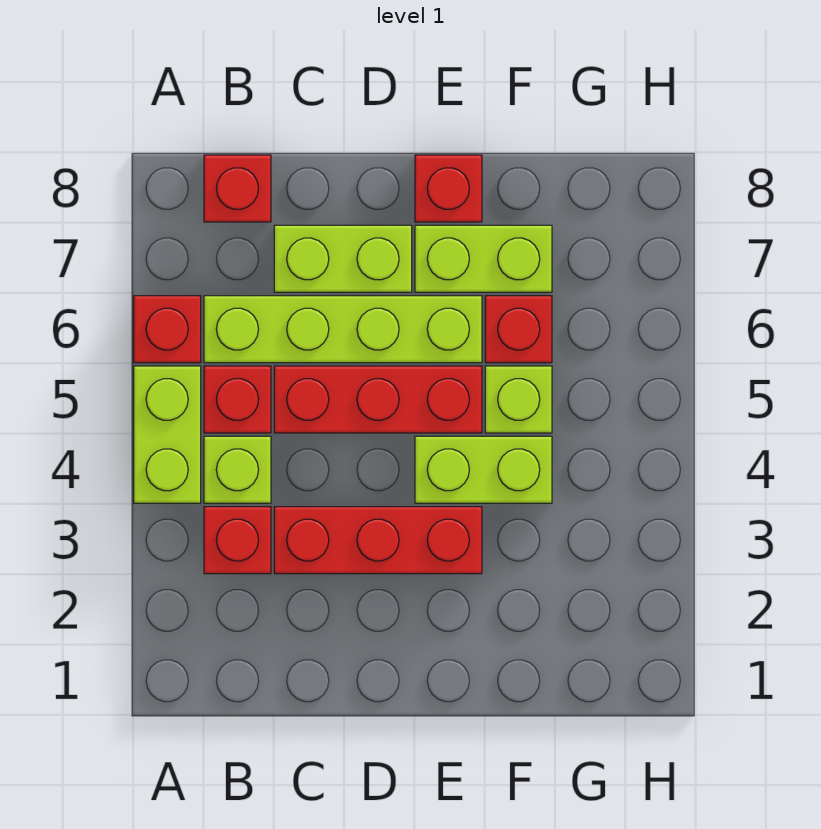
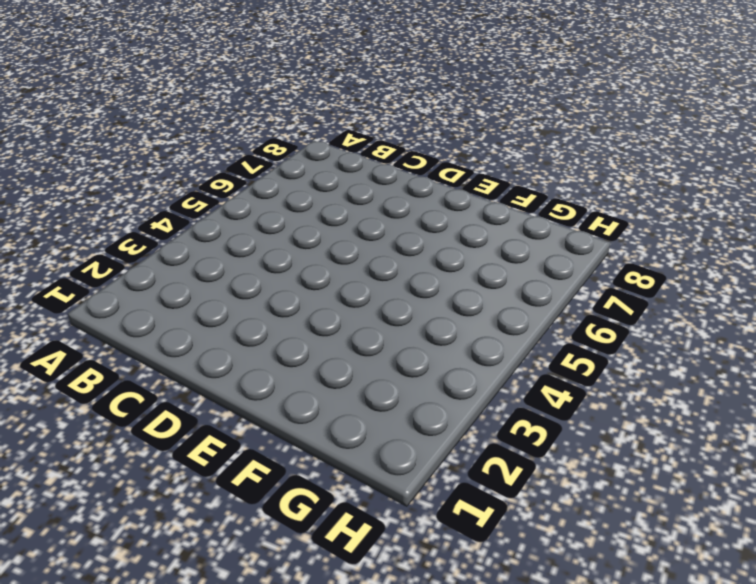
none -> lime brick A4:A5 level 1
none -> red brick A6 level 1
none -> red brick B3 level 1

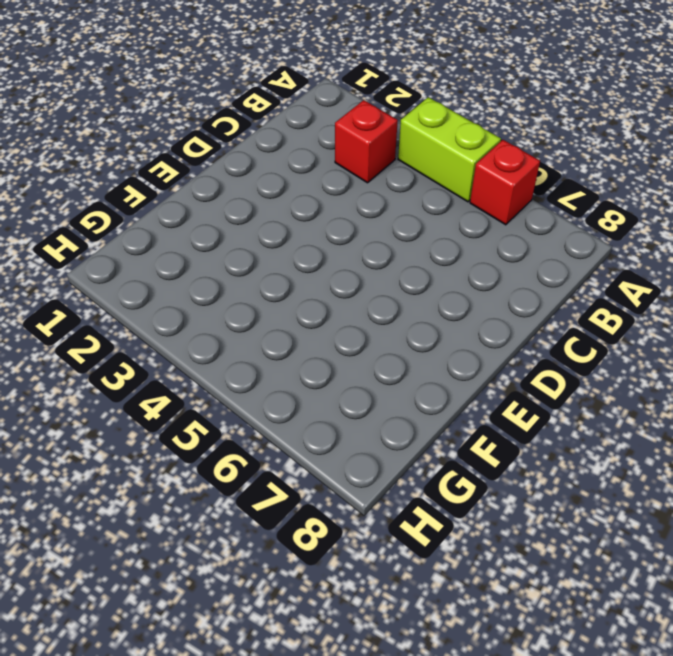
none -> lime brick B4 level 1
none -> red brick B5 level 1
none -> lime brick B6:E6 level 1

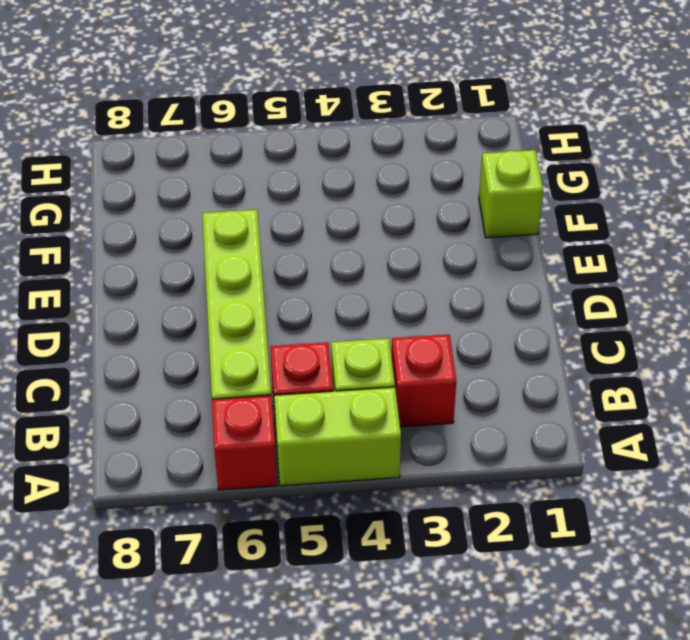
lime brick F1 level 1 -> lime brick F5 level 1
none -> red brick B8 level 1
none -> red brick C3:E3 level 1
none -> red brick C5:E5 level 1

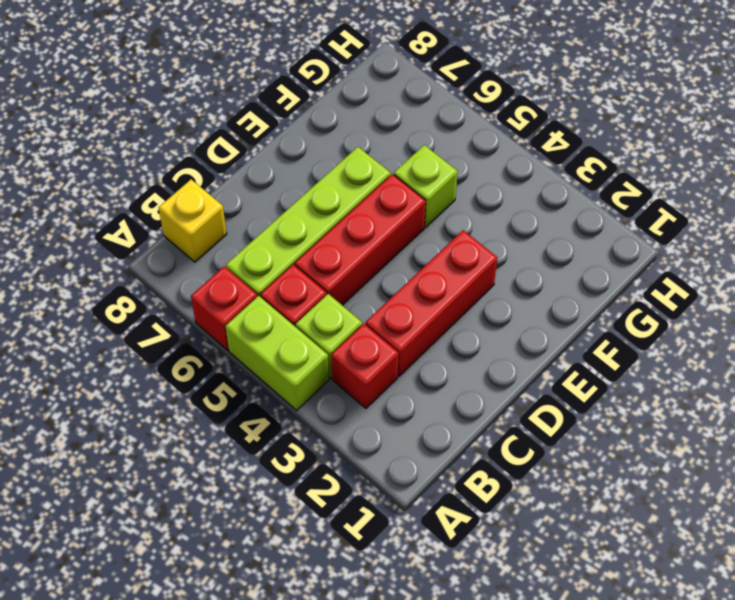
yellow brick B8 level 1 -> red brick B8 level 1
none -> lime brick C7:D7 level 1
none -> lime brick E4:F4 level 1
none -> lime brick E7:F7 level 1

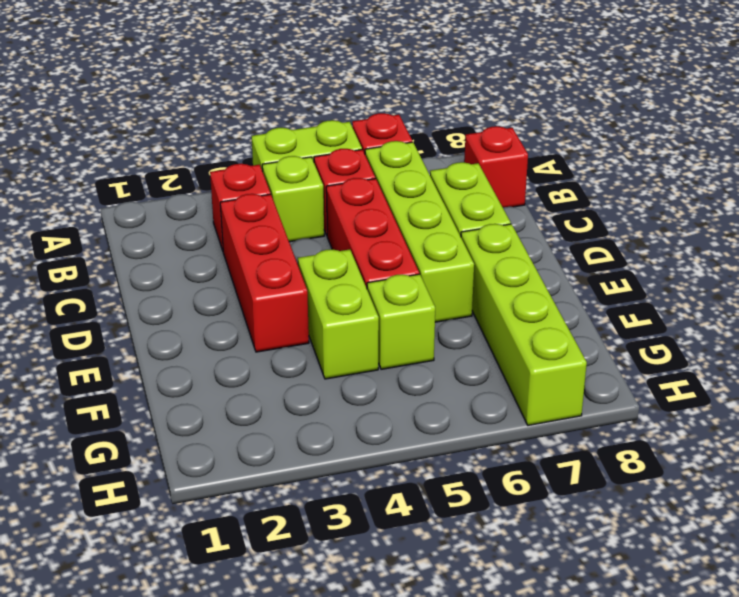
lime brick E7:H7 level 1 -> lime brick E7:F7 level 1
none -> red brick E8 level 1
none -> red brick F6 level 1

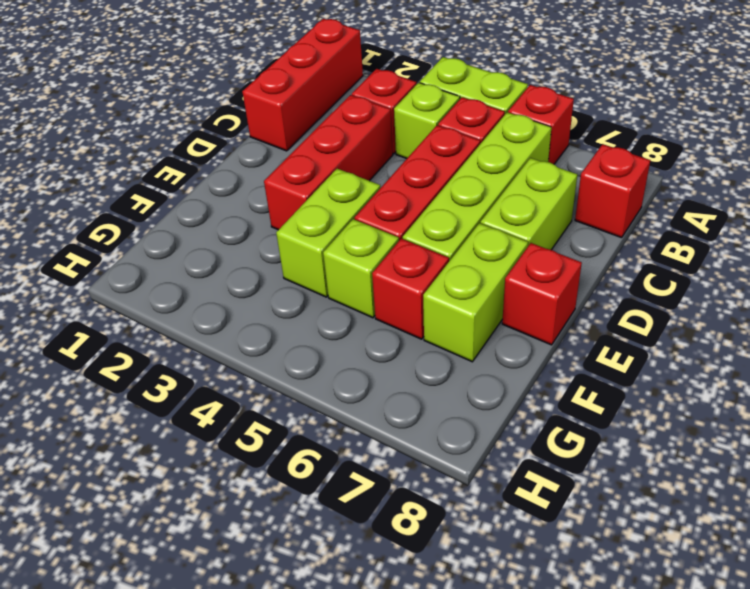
red brick A1:C1 level 1 -> none

